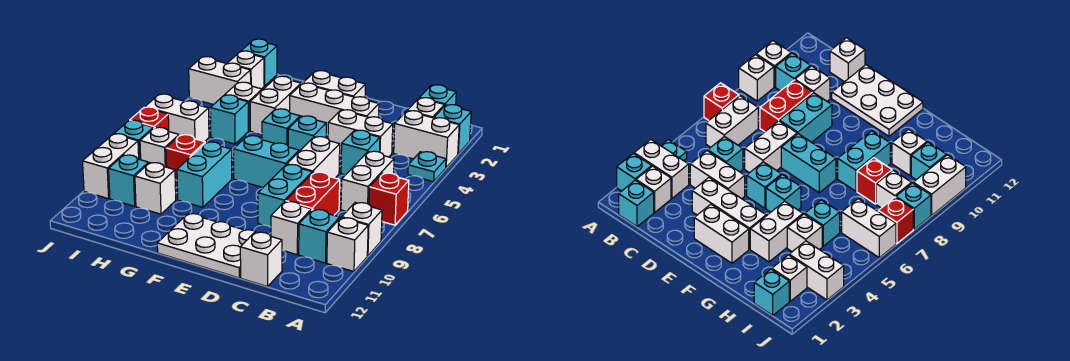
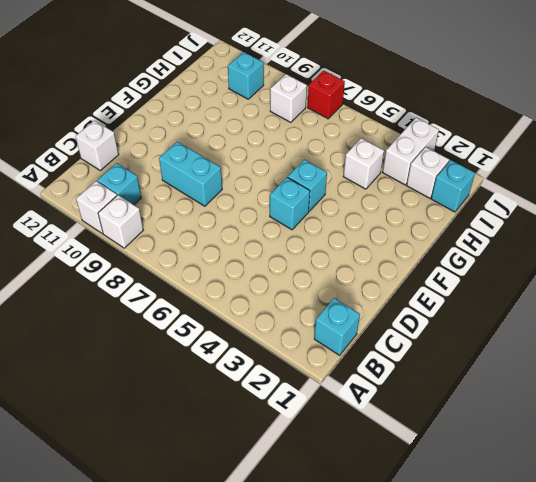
none -> cyan brick A2 level 1
none -> white brick A3:B3 level 1
none -> cyan plate A4 level 1
none -> red brick A7 level 1

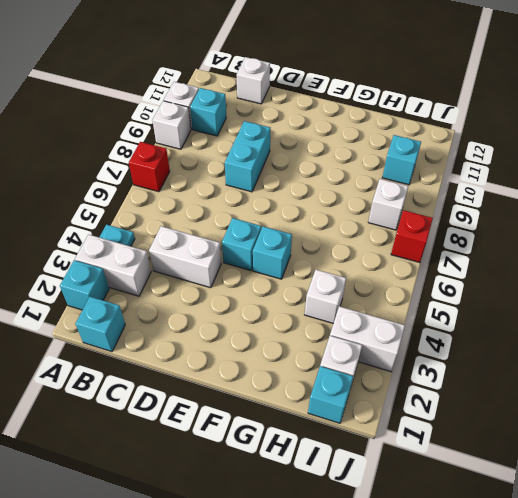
none -> white brick B2 level 1
none -> white brick B6:B7 level 1
none -> cyan brick C5 level 1
none -> red brick C8:C9 level 1

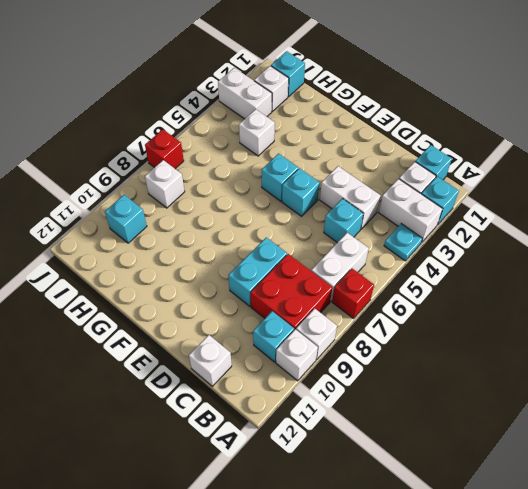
red brick B8:C9 level 1 -> red brick C8:C9 level 1
none -> white brick C10 level 1
none -> white brick D3:F3 level 1
none -> white brick D6:D7 level 1
none -> white plate D11:F12 level 1

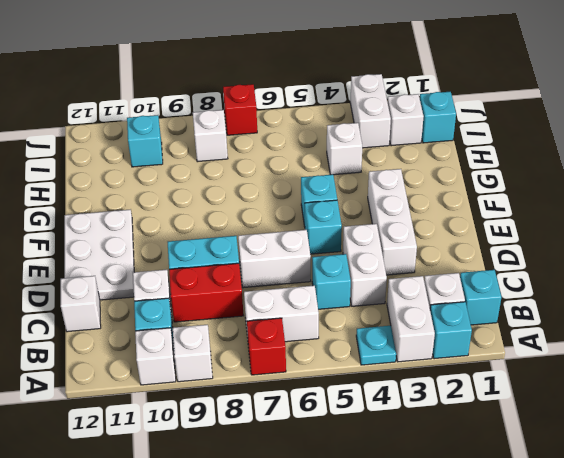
none -> white brick E2:F2 level 1
none -> cyan brick E7:F7 level 1
none -> white brick G3:G4 level 1
none -> cyan brick G8:G9 level 1

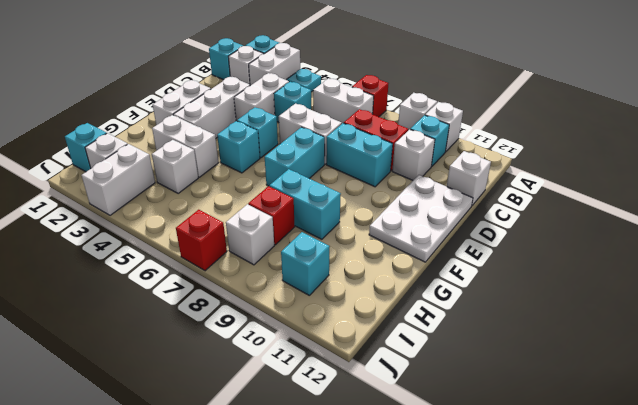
none -> cyan brick H5 level 1
none -> white brick H10 level 1
none -> white brick I6:J6 level 1
none -> cyan brick J8 level 1

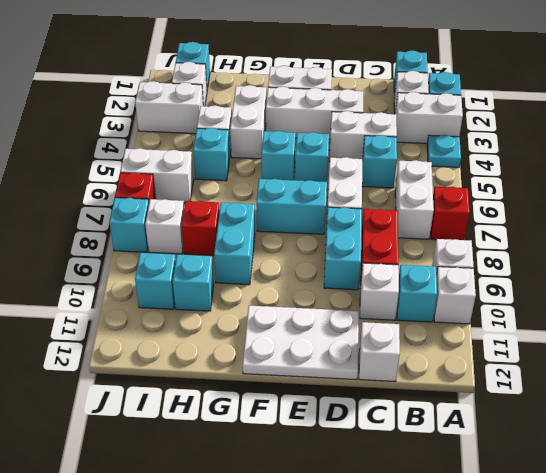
cyan brick H10 level 1 -> white brick H10 level 1
none -> white brick J9:J10 level 1

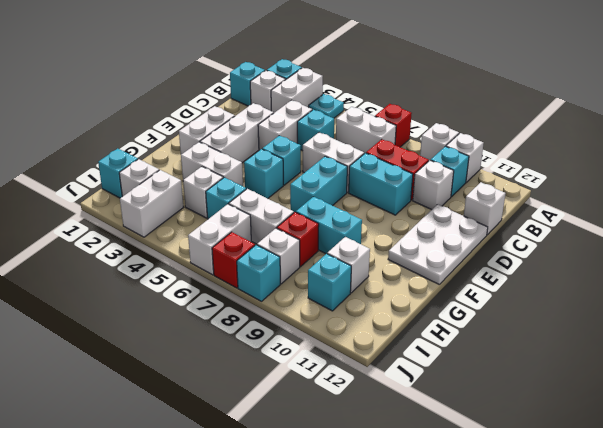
white brick H6:H7 level 1 -> white brick J9:J10 level 1

